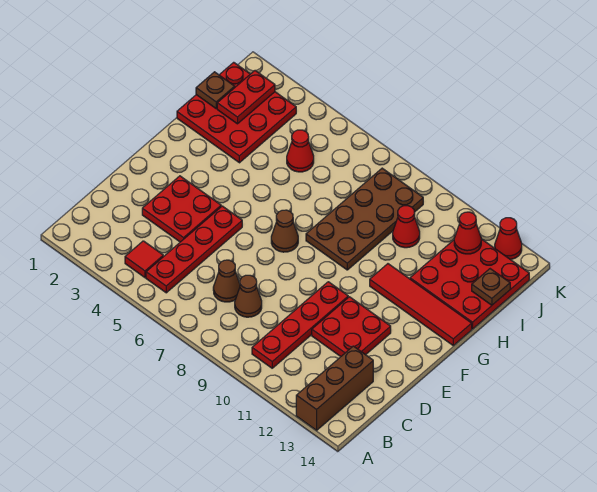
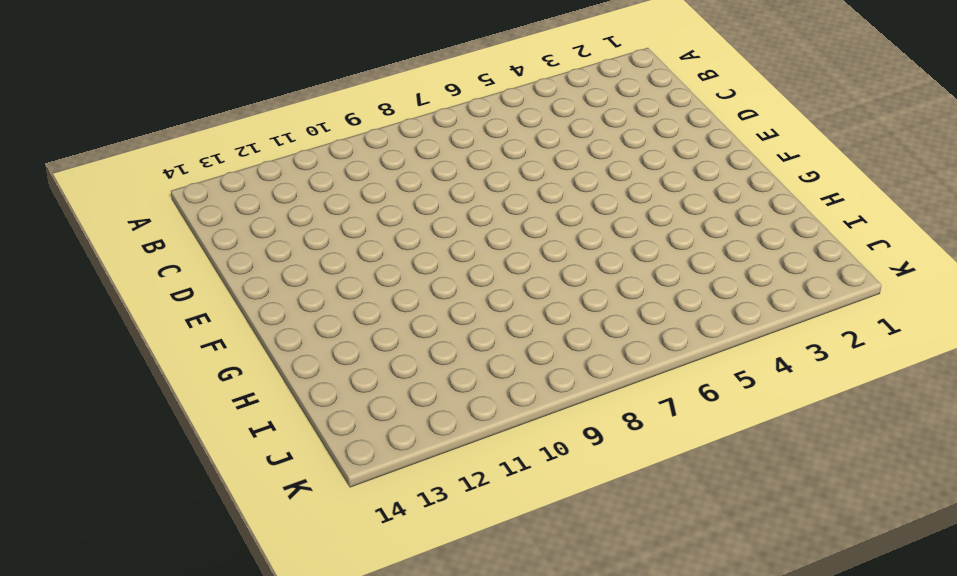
none -> brown brick A13:C13 level 1
none -> red tile B4 level 1
none -> red plate B5:E5 level 1

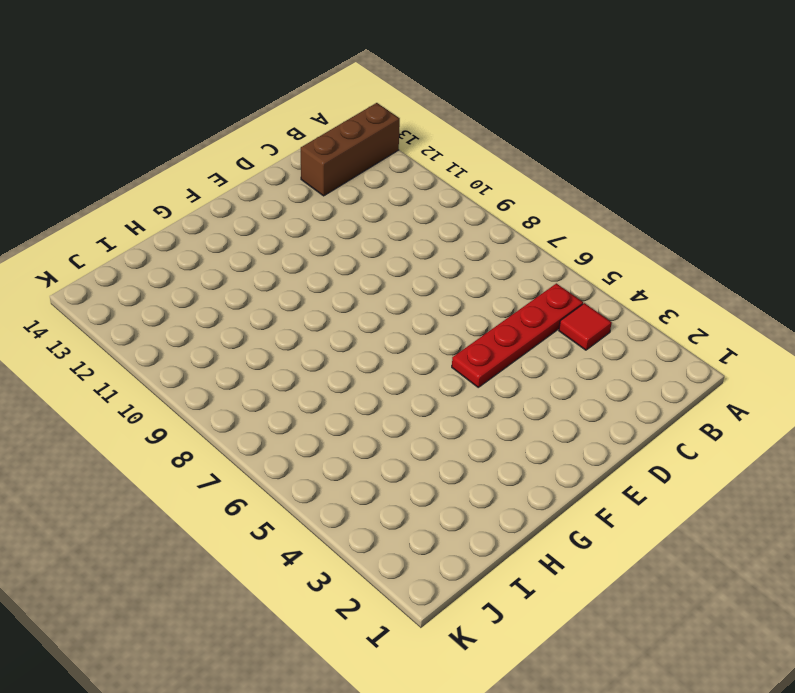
none -> red plate B10:E10 level 1
none -> brown cone C7 level 1
none -> brown cone C8 level 1

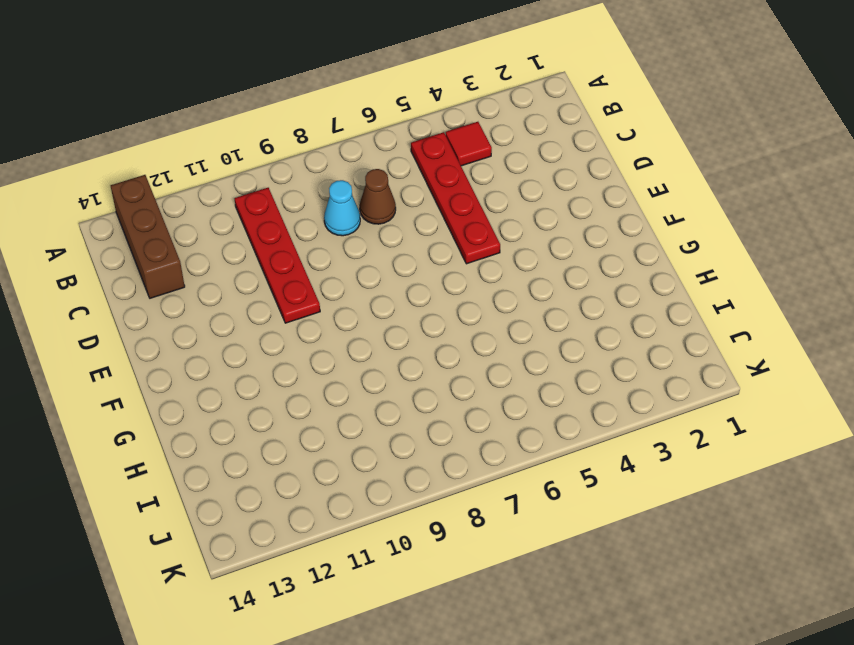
cyan cone C8 level 1 -> brown cone C8 level 1
none -> red plate D3:E4 level 1
none -> red plate D11:E12 level 1
none -> brown cone F7 level 1

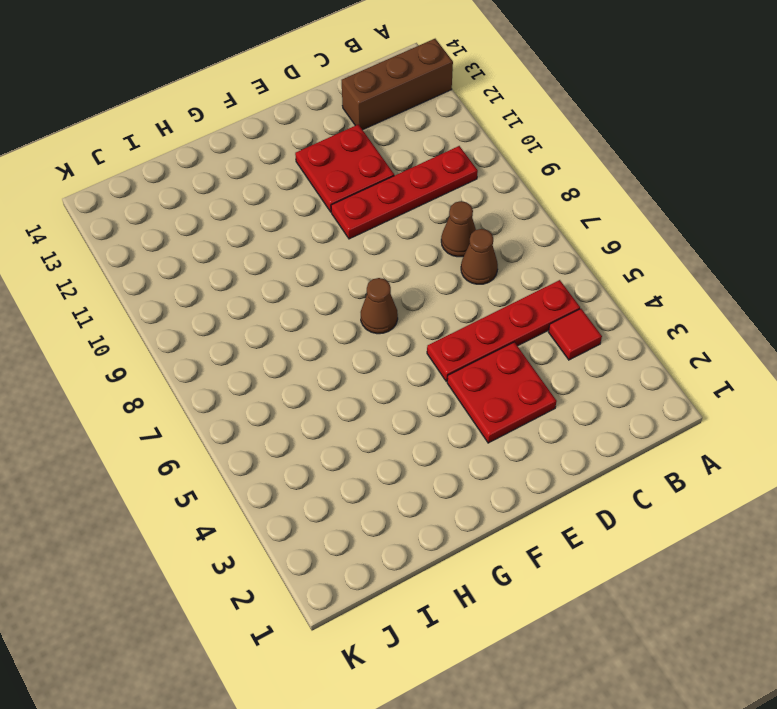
none -> brown plate G8:J9 level 1
none -> red tile G11:G14 level 1
none -> red plate H1:J3 level 1

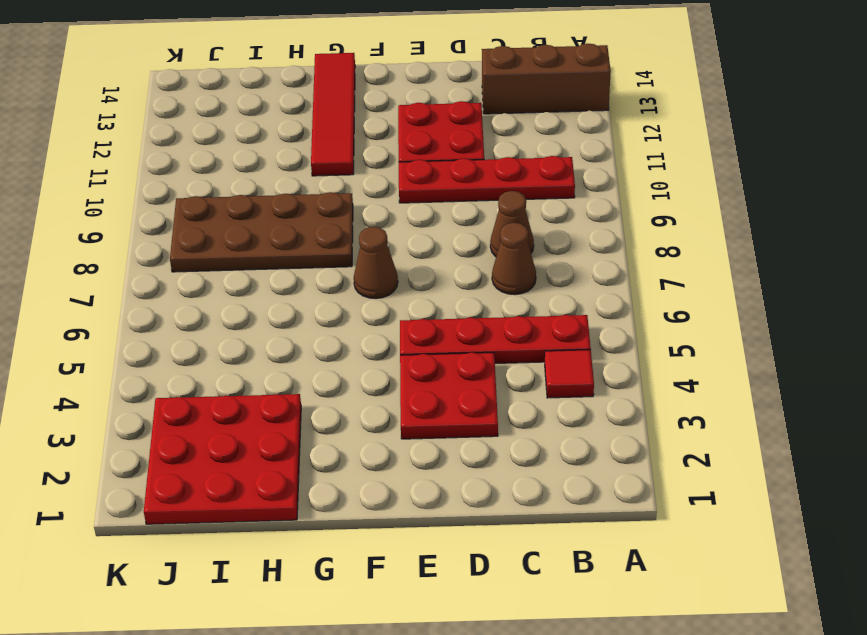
none -> red plate H12:J14 level 1
none -> red cone I5 level 1
none -> red cone I10 level 1

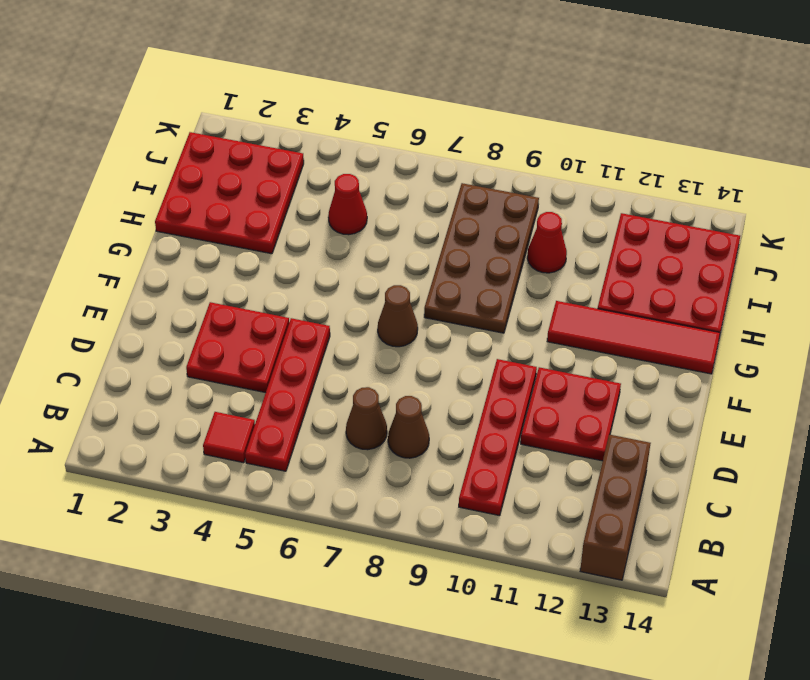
none -> red cone K13 level 1
none -> brown plate I1 level 2
none -> red plate I2:J2 level 2

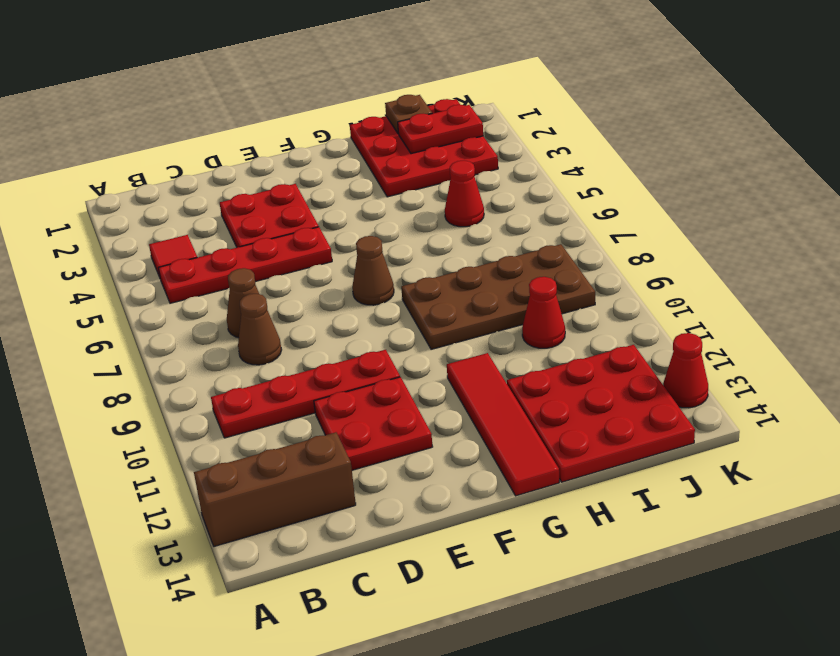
none -> brown plate I14 level 2
none -> red cone J12 level 2

